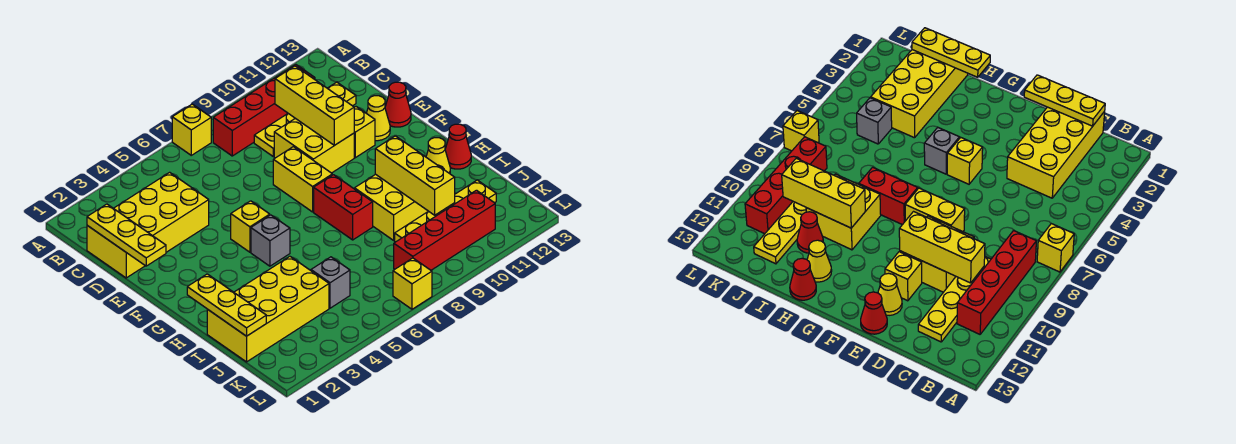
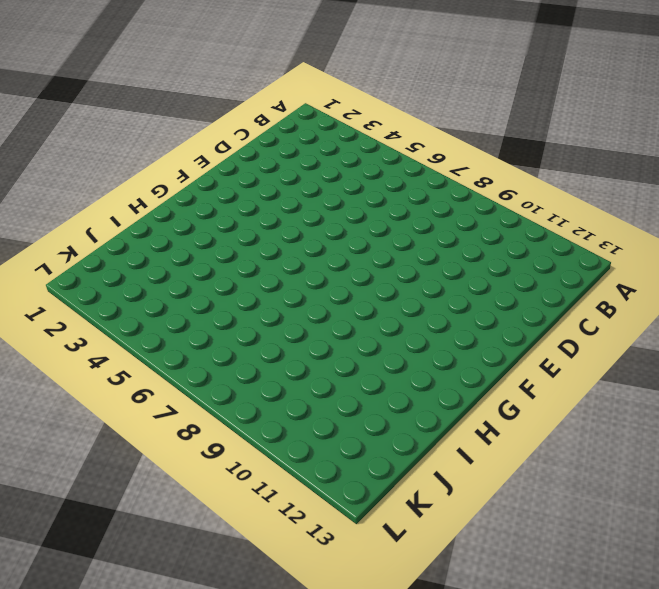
none -> yellow brick A7 level 1
none -> red brick B8:B11 level 1
none -> yellow brick C1:D4 level 1

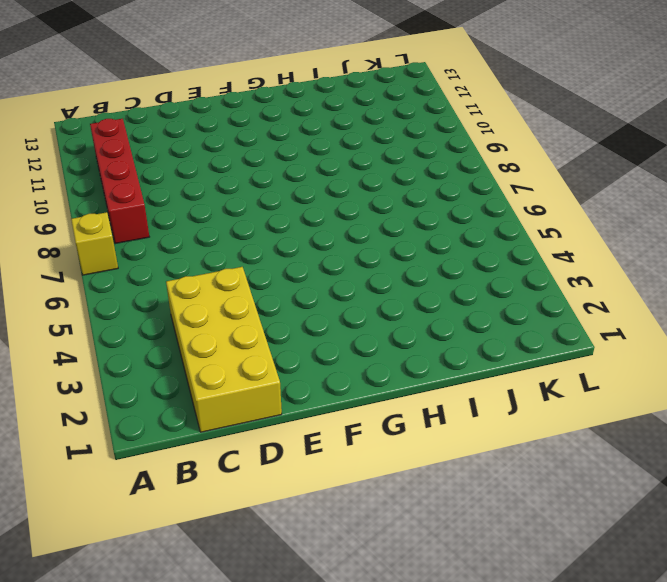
none -> yellow plate C9:C12 level 1
none -> yellow brick D9:E10 level 1
none -> yellow brick E8:F8 level 1

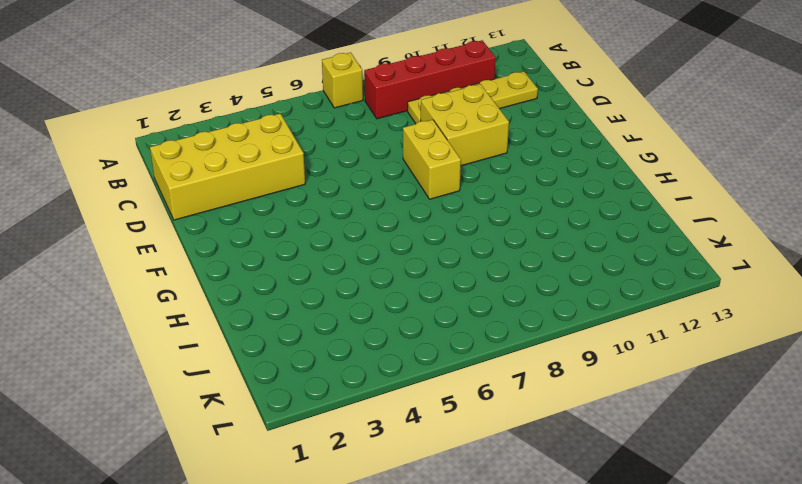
none -> yellow brick E11 level 1
none -> yellow cone E12 level 1
none -> red cone E13 level 1

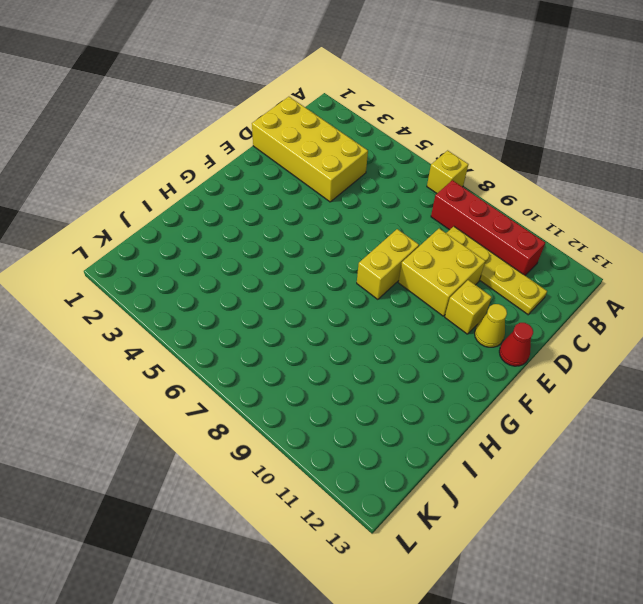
none -> yellow brick F5 level 1
none -> grey brick G5 level 1
none -> red brick G8:H8 level 1

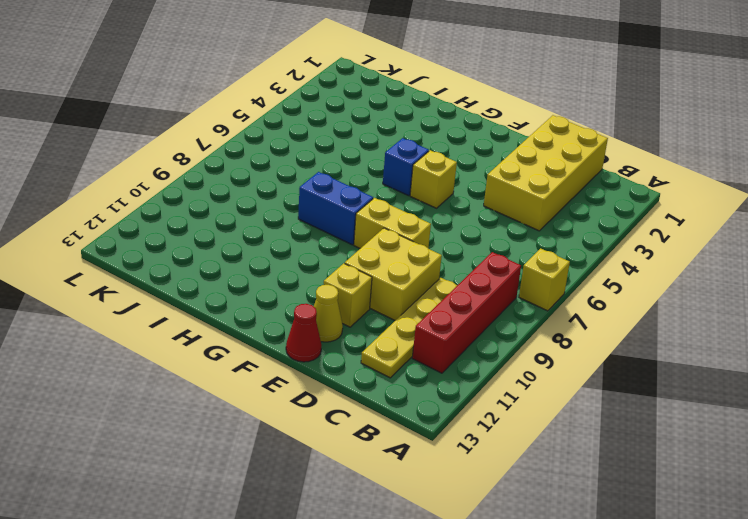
blue brick G5 level 1 -> grey brick G5 level 1
blue brick G8:H8 level 1 -> red brick G8:H8 level 1
none -> yellow brick H9:I10 level 1
none -> yellow cone H12 level 1
none -> red cone H13 level 1

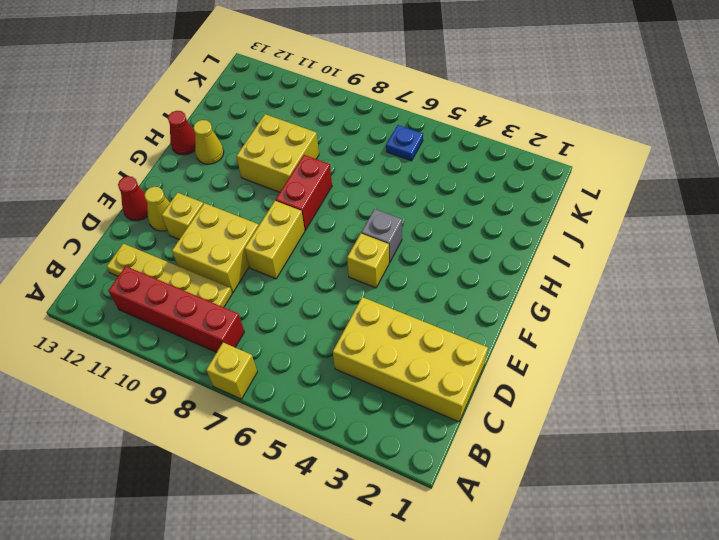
blue plate K6 level 1 -> none
none -> yellow brick I1:J4 level 1
none -> red cone I11 level 1
none -> grey brick J5 level 1

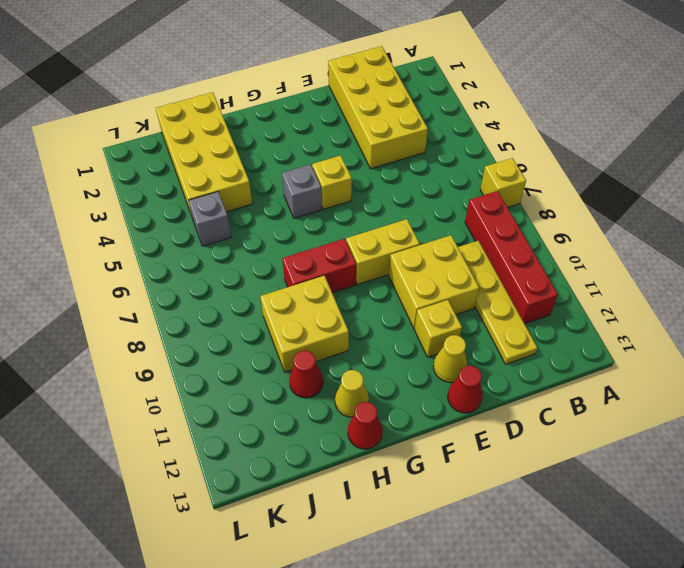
none -> yellow plate J9:J12 level 1
none -> red brick K8:K11 level 1
none -> yellow brick L7 level 1

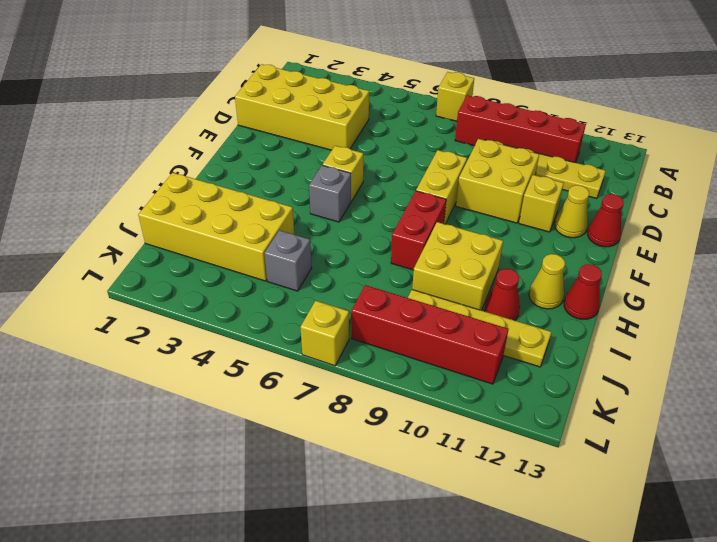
none -> yellow plate C1:E1 level 2
none -> yellow brick C10:E10 level 2
none -> yellow plate H1:J1 level 2

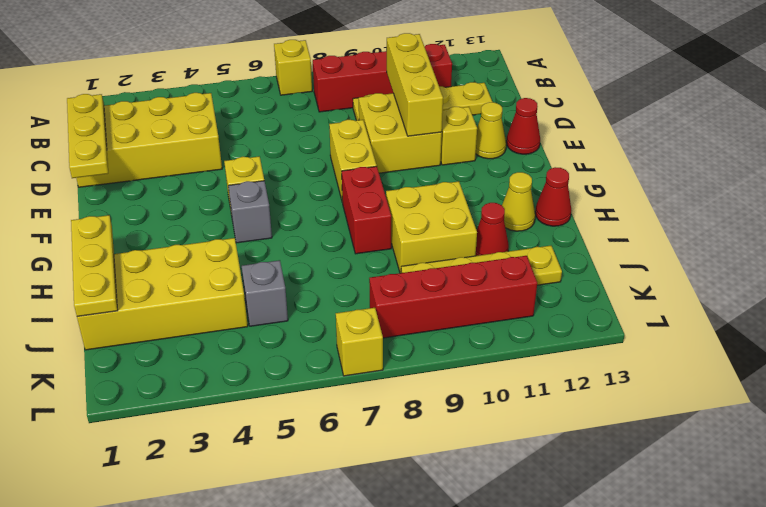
none -> yellow brick H10:J10 level 2

